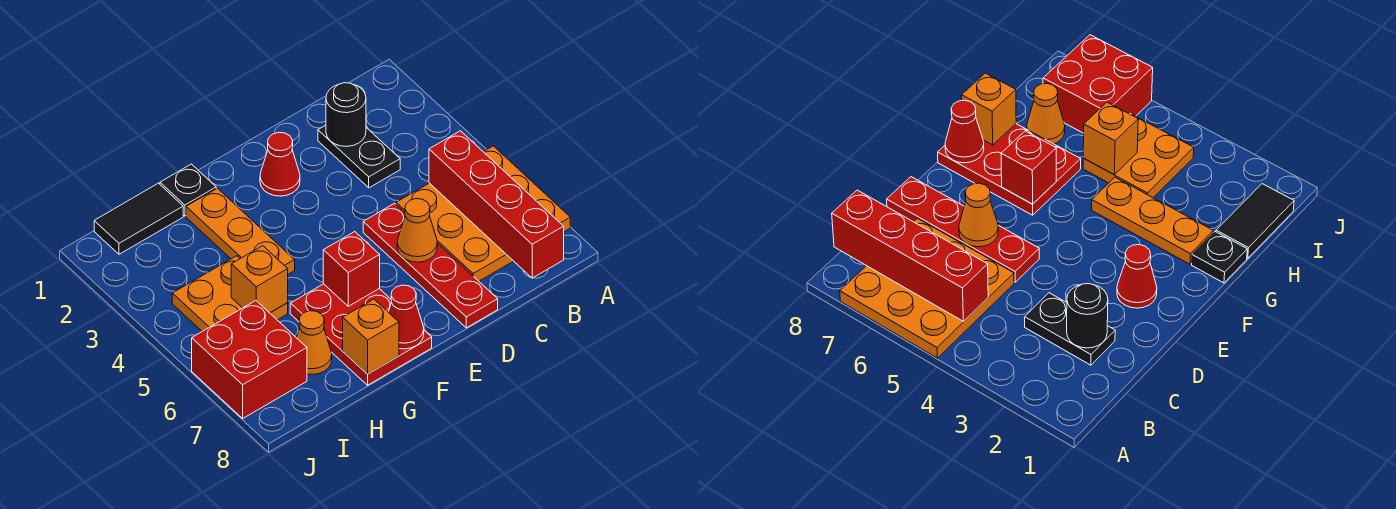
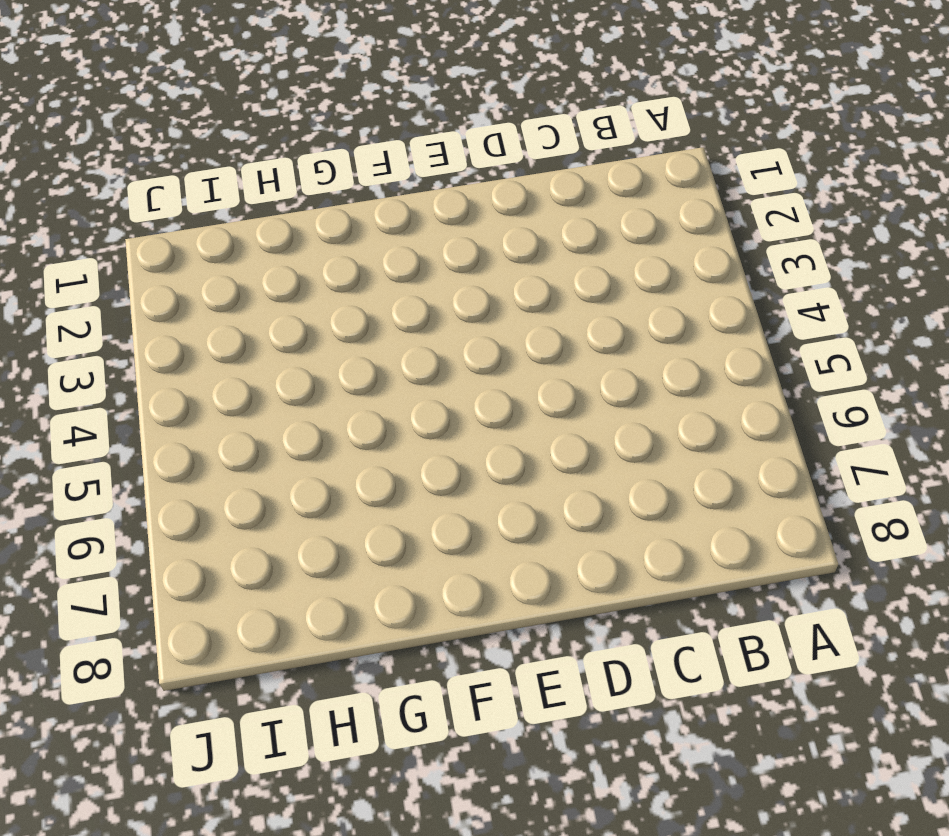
none -> orange plate A5:C7 level 1
none -> black plate C2:C3 level 1
none -> red plate D5:D8 level 1

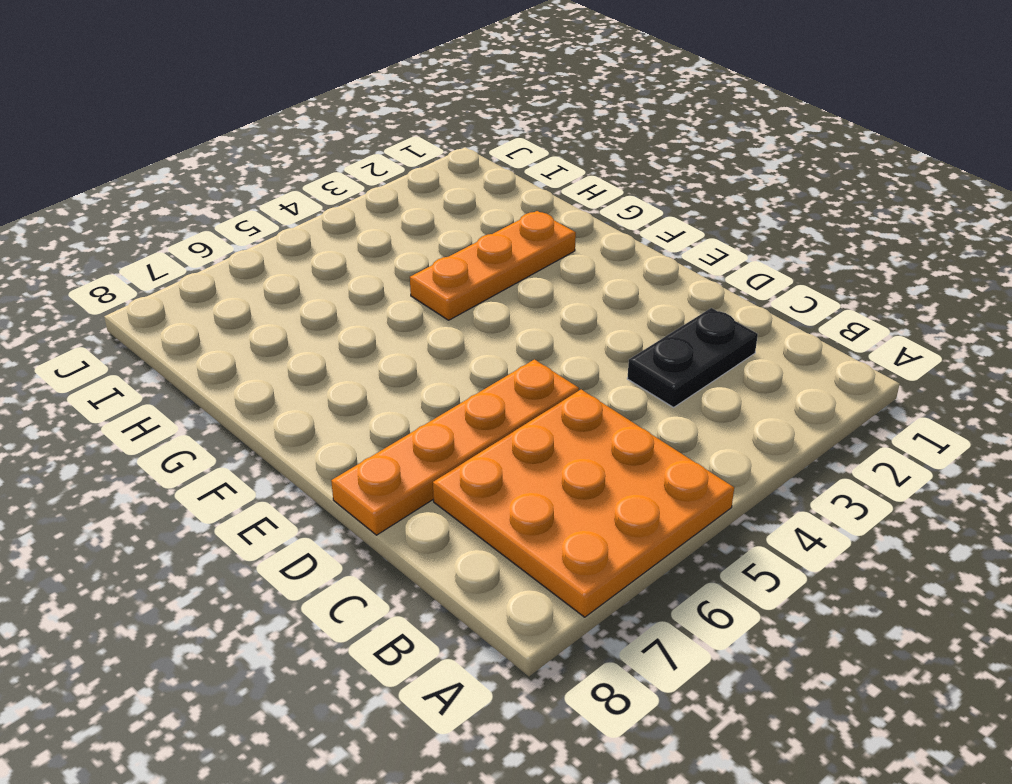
orange plate D5:D8 level 1 -> red plate D5:D8 level 1
none -> red cone E2 level 1
none -> red plate F6:G8 level 1
none -> black plate G1 level 1

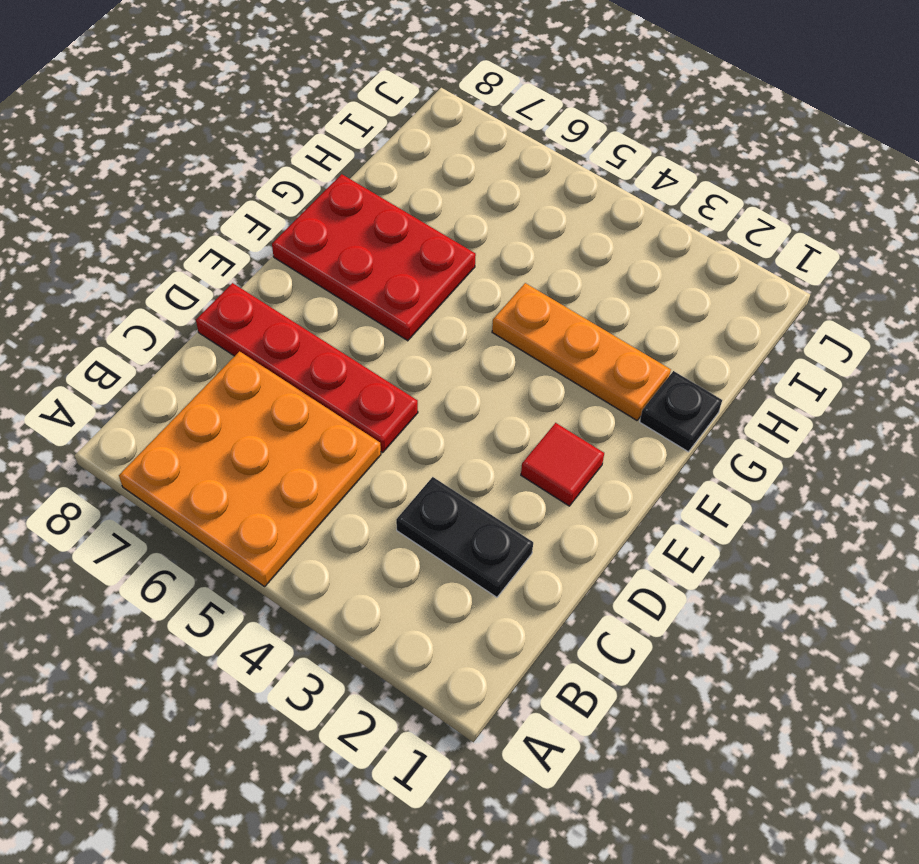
red tile E2 level 1 -> red cone E2 level 1
none -> black tile H1:I1 level 1
none -> orange plate H4:I5 level 1
none -> orange cone H7 level 1

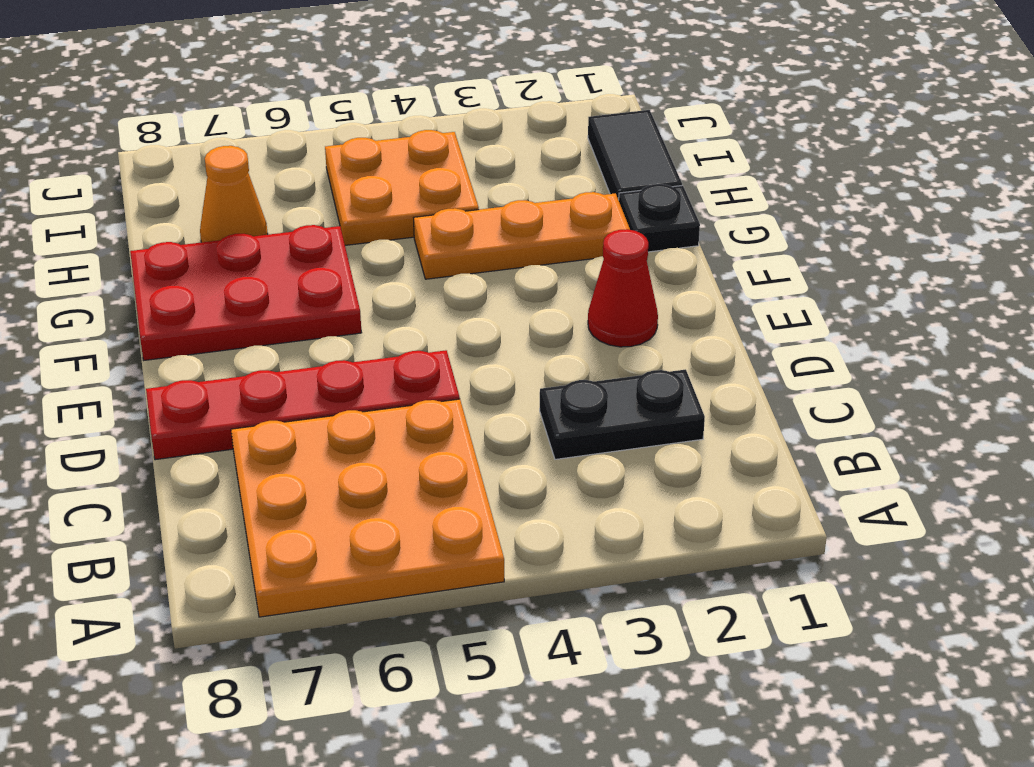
none -> red brick I6:J7 level 1
none -> red brick B5:B8 level 2
none -> black round brick C2 level 2

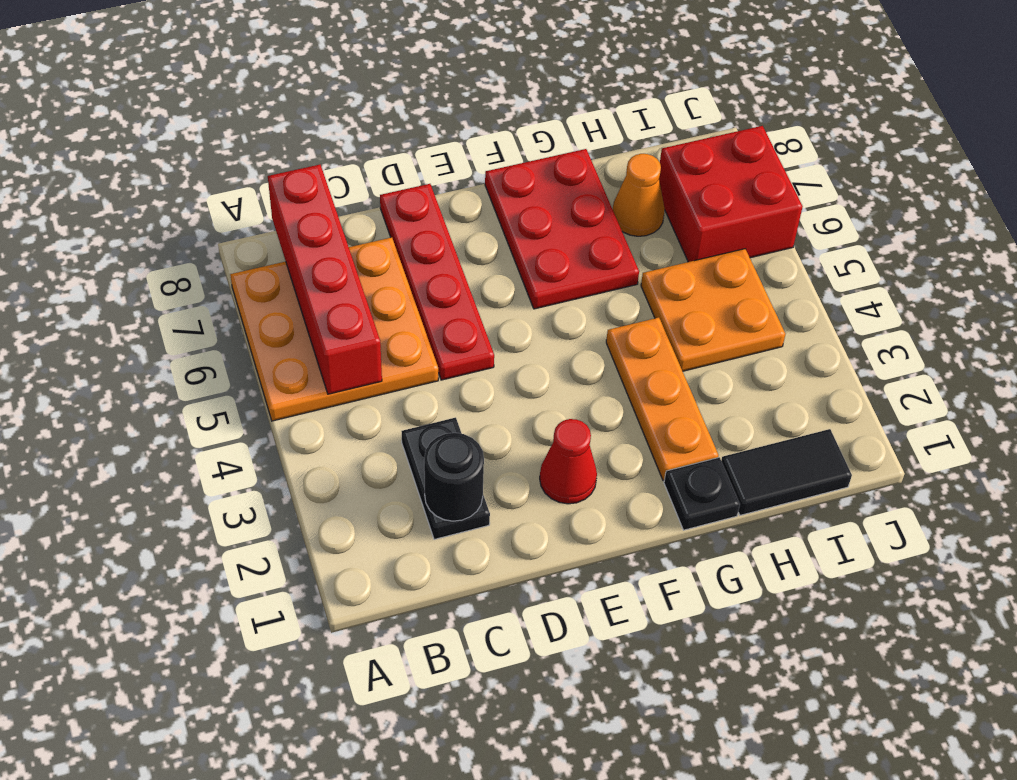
none -> orange cone D6 level 2
none -> red brick F6 level 2
none -> red cone F8 level 2

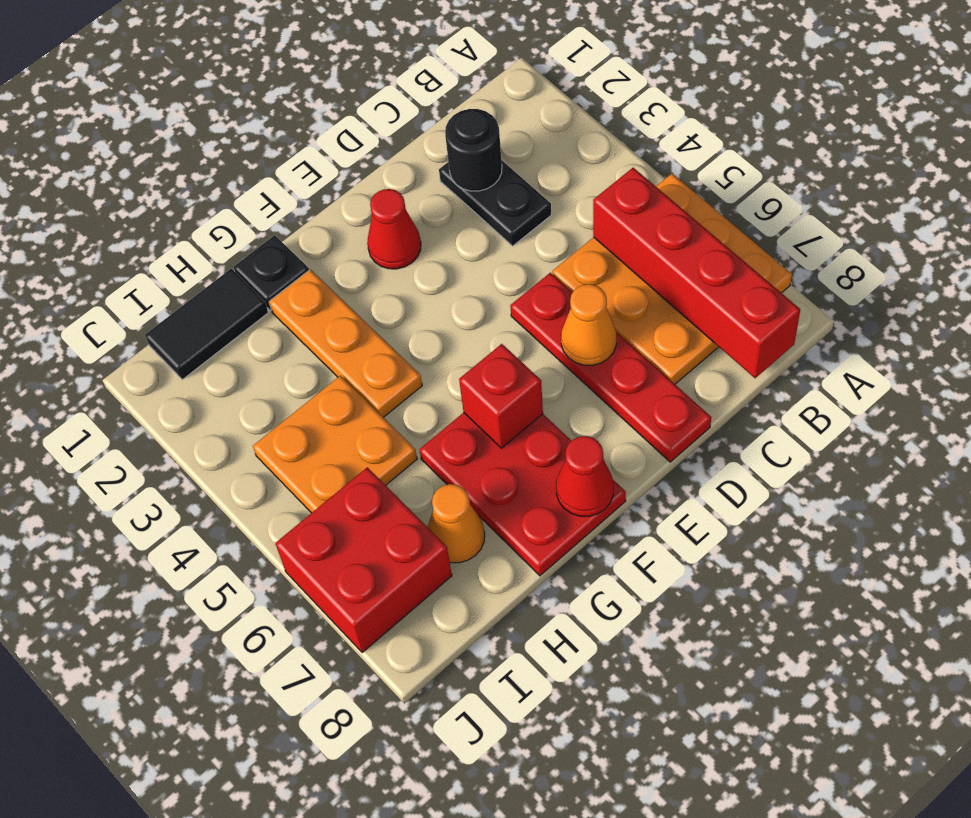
none -> orange brick G8 level 2
none -> orange brick H5 level 2

